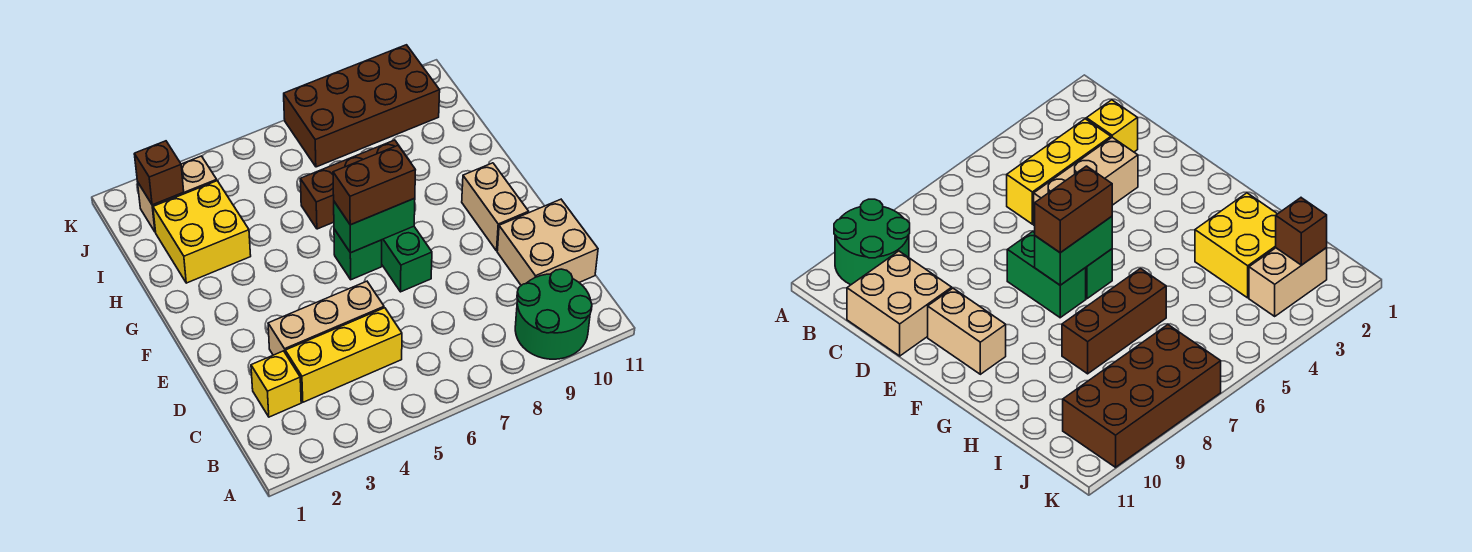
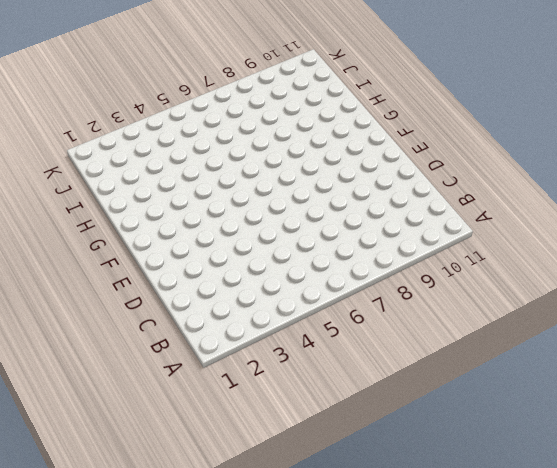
none -> green round brick A9:B10 level 1
none -> yellow brick C2 level 1
none -> yellow brick C3:C5 level 1

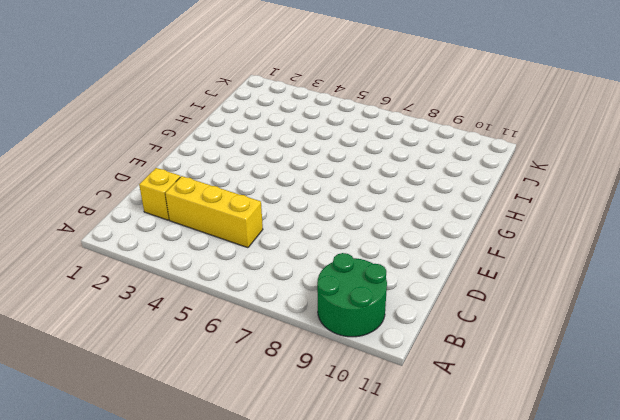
none -> tan brick C10:D11 level 1
none -> tan brick D3:D5 level 1
none -> green brick E7:F7 level 1

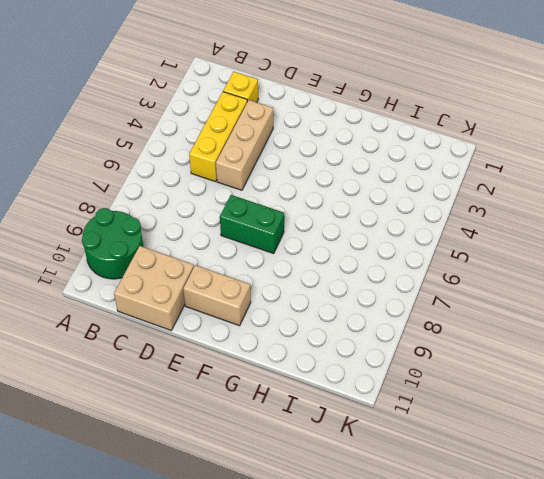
none -> green brick F6 level 1
none -> yellow brick H2:I3 level 1
none -> brown brick H6:H8 level 1

